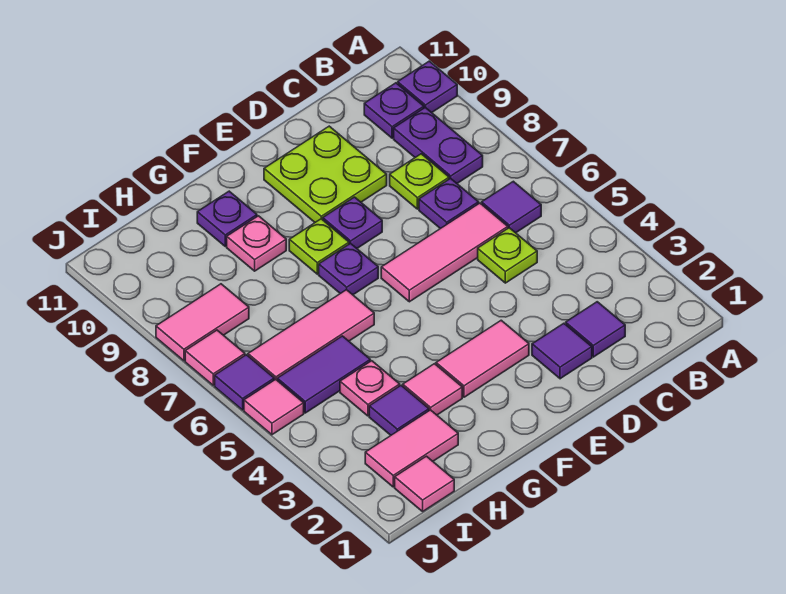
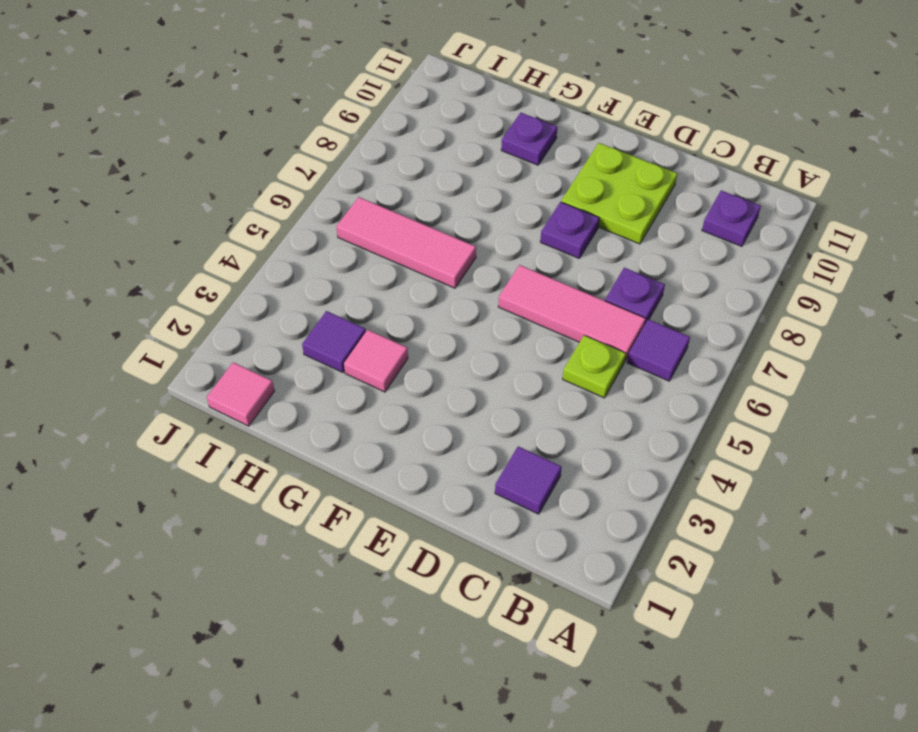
none -> purple plate A10 level 1
none -> purple plate B8:B9 level 1
none -> lime plate C8 level 1

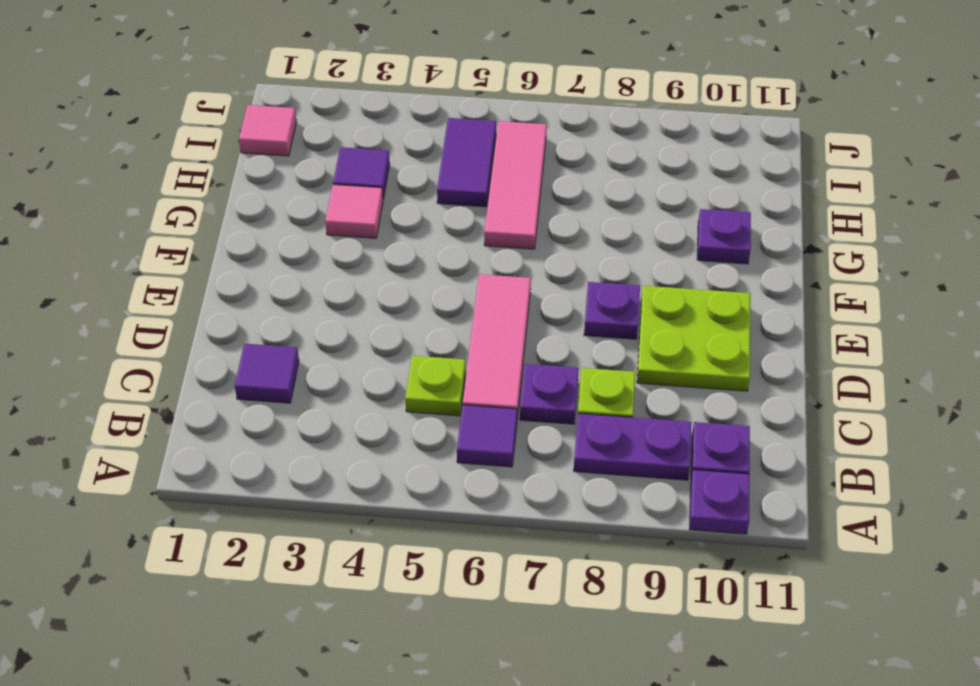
none -> purple tile D2 level 1
none -> pink tile E3:F3 level 1
none -> purple plate F7 level 1

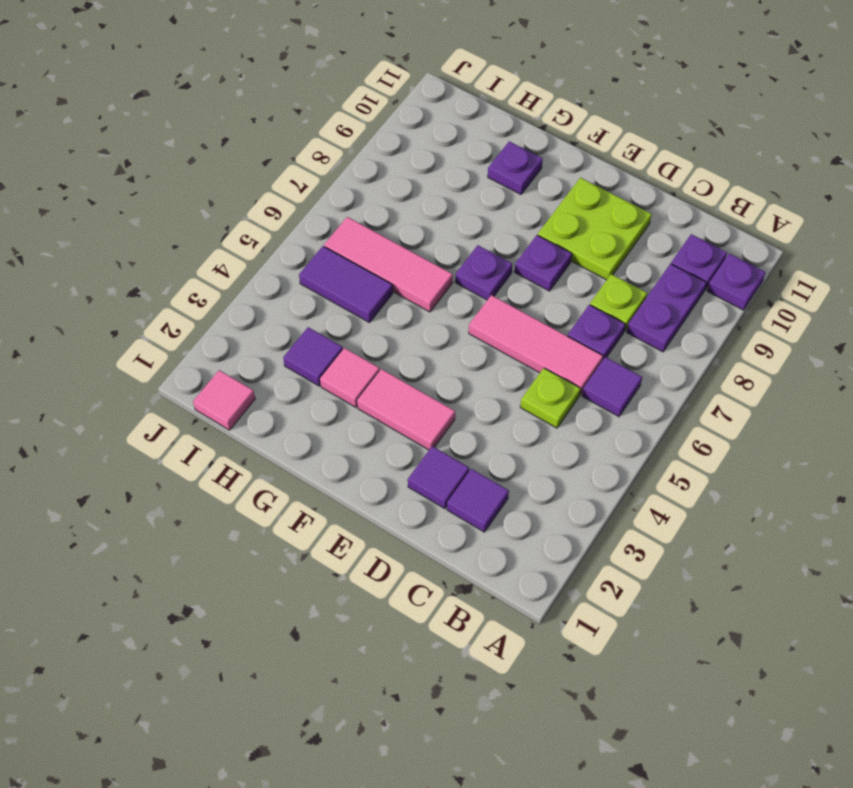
none -> lime plate F8 level 1
none -> pink plate G9 level 1
none -> pink tile H2:I2 level 1

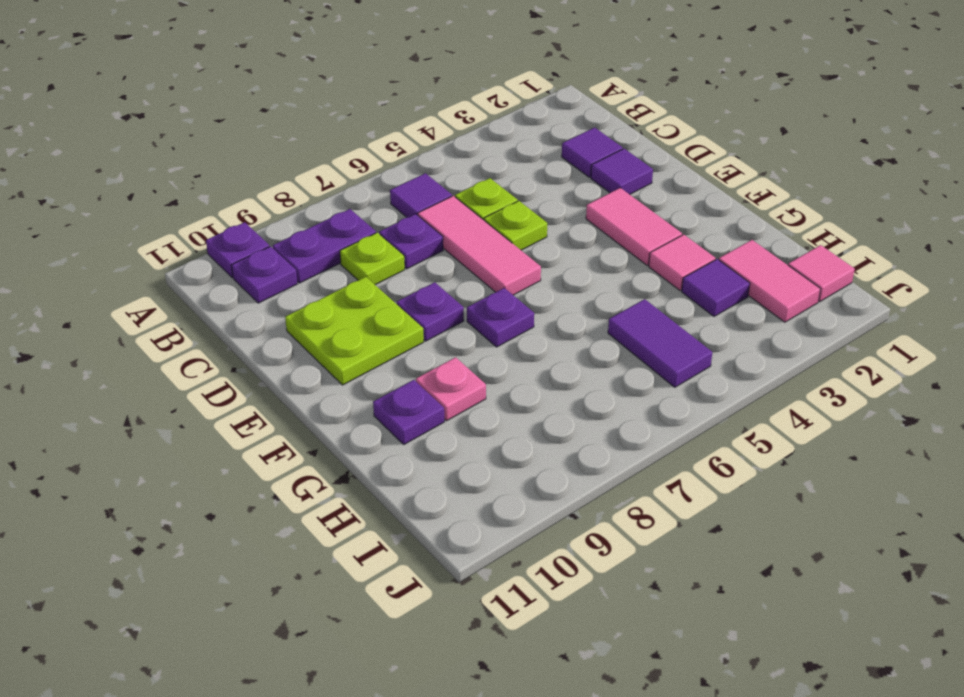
lime plate D5 level 1 -> lime plate F8 level 1
none -> pink tile G6:I6 level 1
none -> pink plate H4 level 1
none -> pink tile I8:J8 level 1

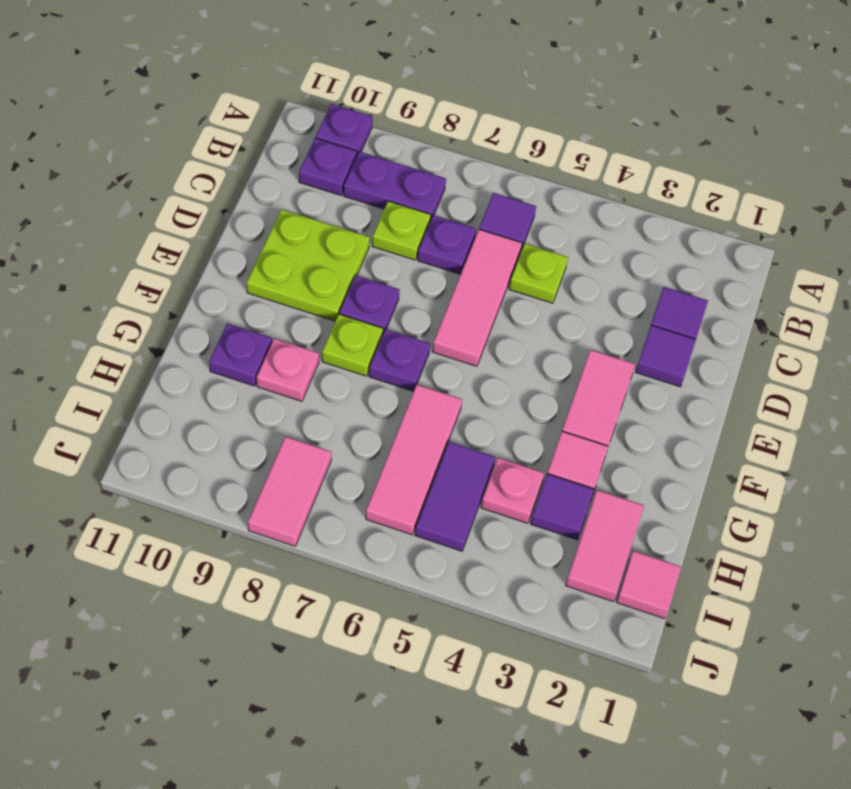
none -> pink tile J5 level 1
none -> purple tile J6 level 1
none -> pink tile J7 level 1

